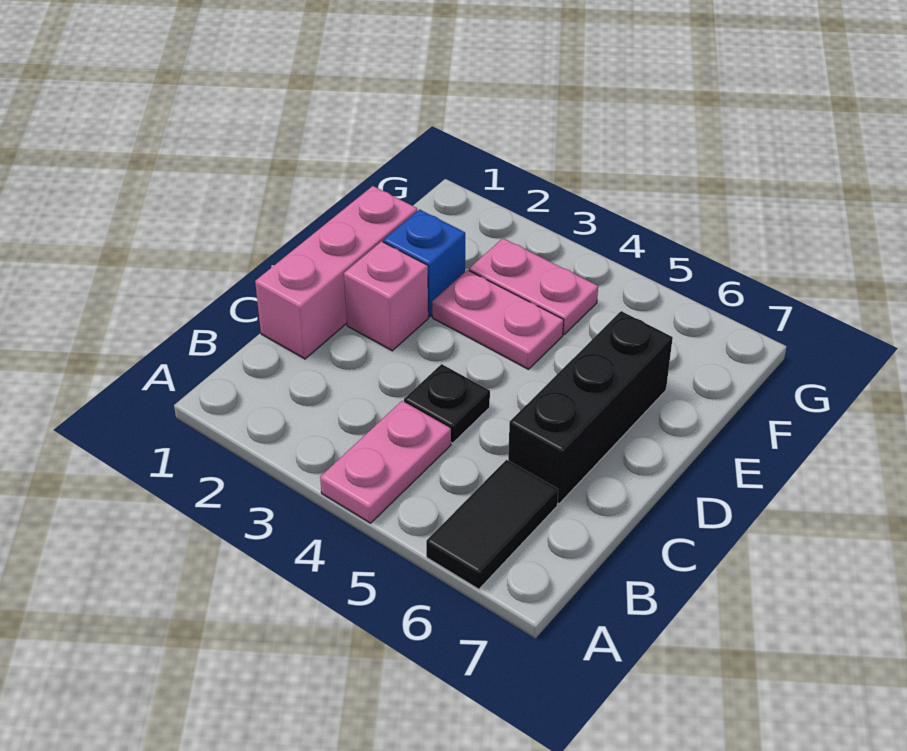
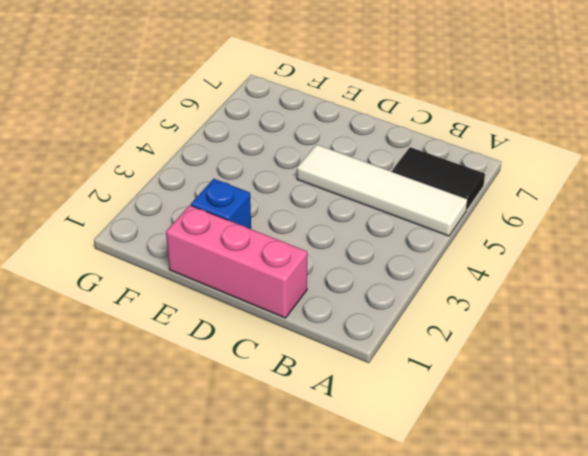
white tile A5:D5 level 1 -> none
none -> pink plate A4:B4 level 1
none -> black plate C4 level 1

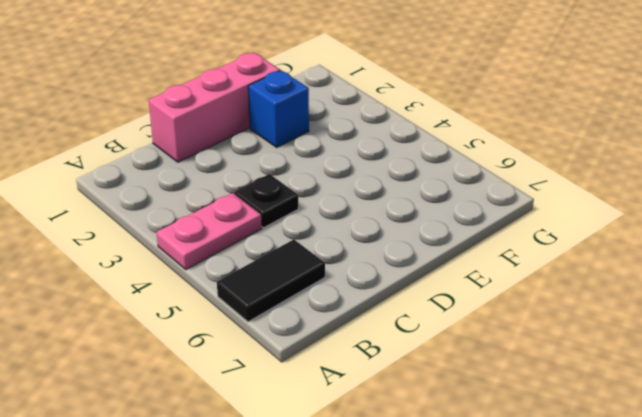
none -> black brick C6:E6 level 1
none -> pink brick D2 level 1

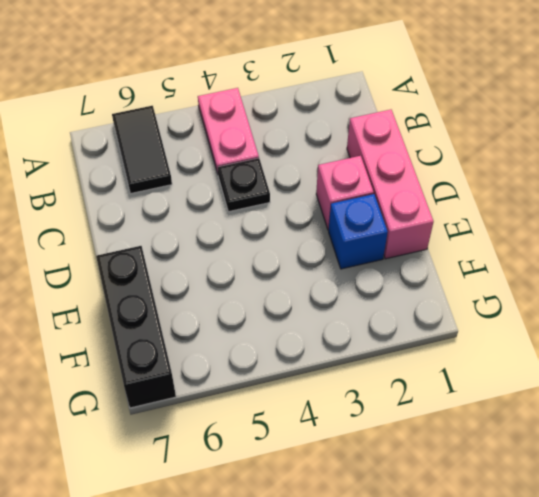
black brick E7:G7 level 1 -> black brick C6:E6 level 1
none -> pink plate E3:E4 level 1
none -> pink plate F3:F4 level 1

